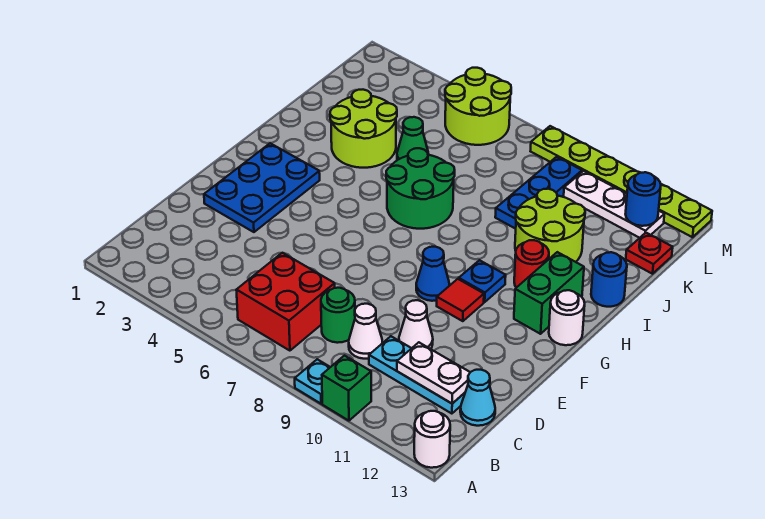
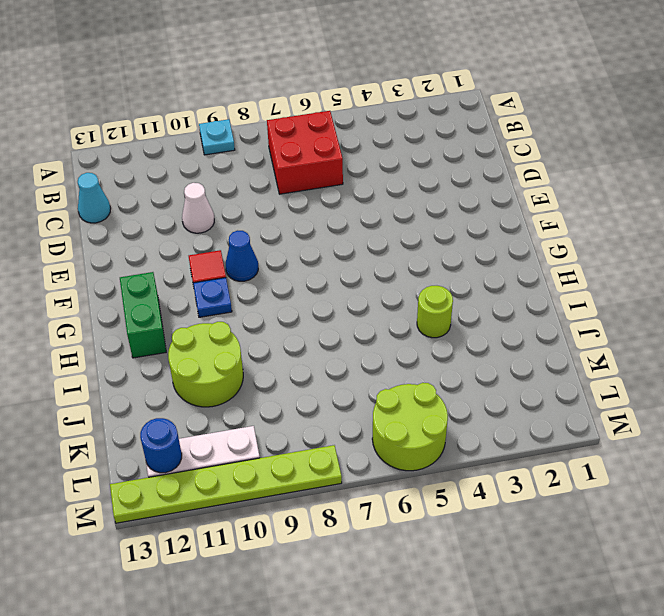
lime round brick I4 level 1 -> lime round brick I3:J4 level 1
none -> green brick A10 level 1
none -> white round brick A13 level 1
none -> green round brick C8 level 1

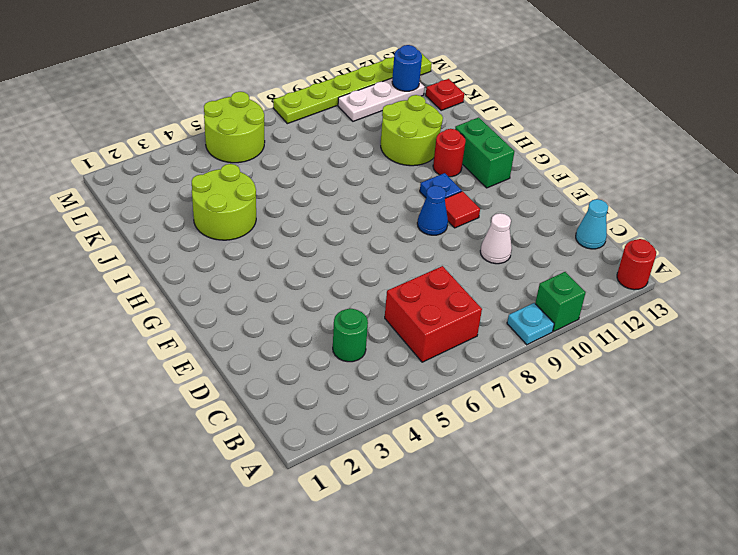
red round brick A13 level 1 -> white round brick A13 level 1
green round brick C4 level 1 -> green round brick C8 level 1
none -> white cone C9 level 1
none -> cyan plate C10:C12 level 1
none -> blue plate E2:G3 level 1

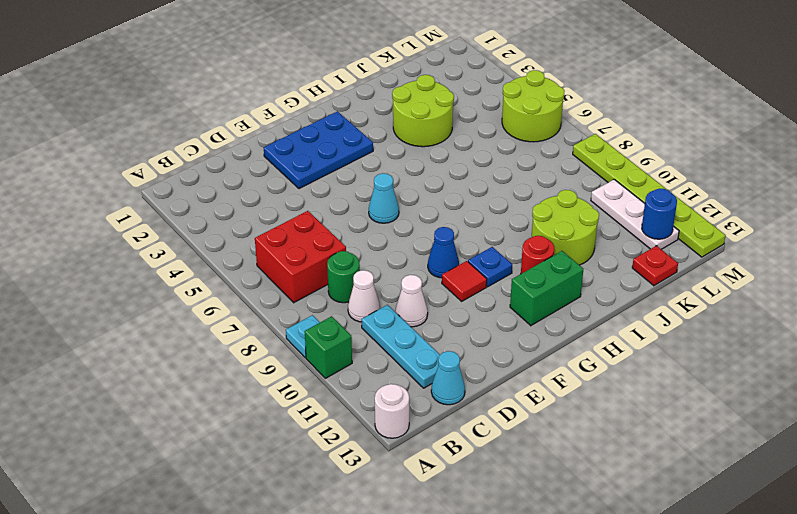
cyan cone F6 level 1 -> none
none -> white round brick G13 level 1
none -> green round brick H6:I7 level 1
none -> blue round brick I13 level 1

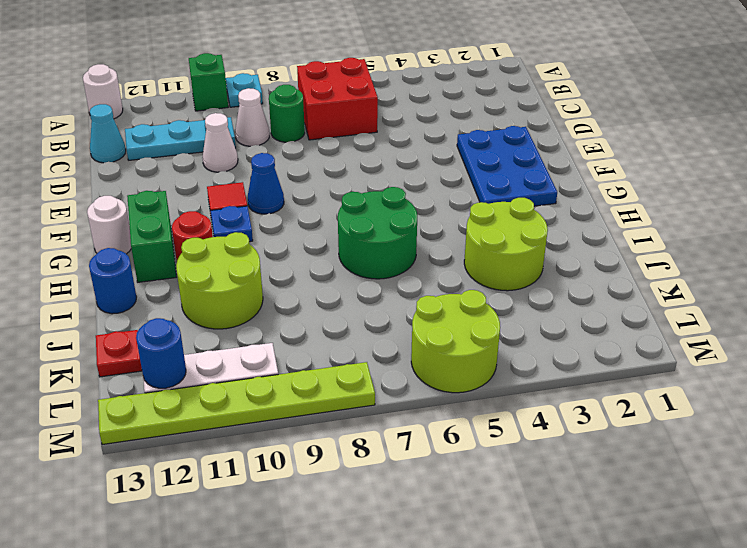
none -> green cone J5 level 1
none -> blue plate J9:L9 level 1
none -> white plate C11:C12 level 2

